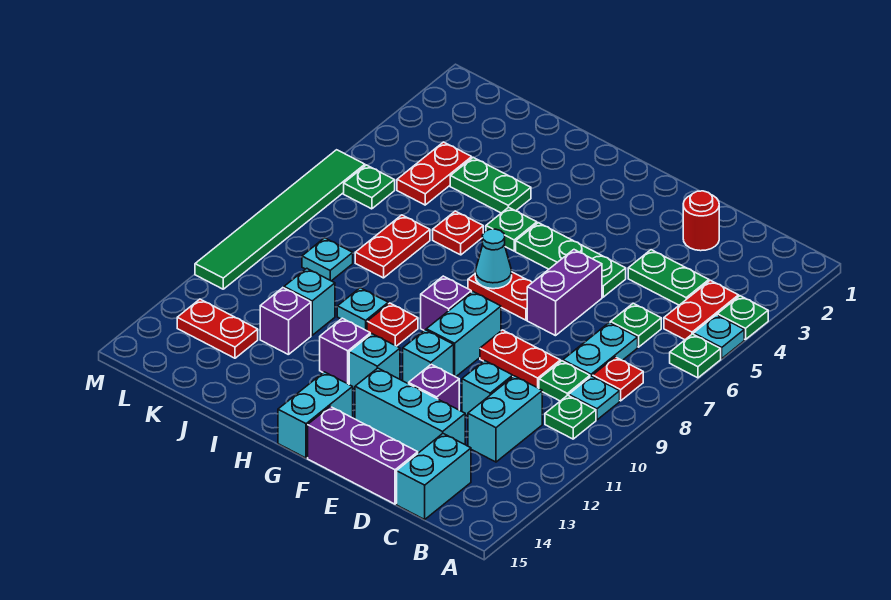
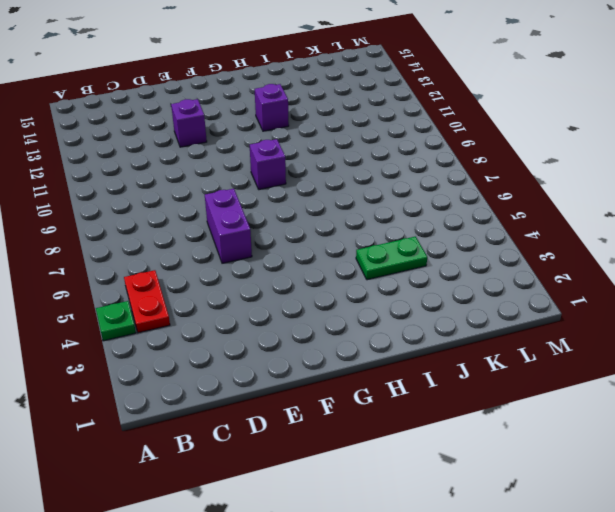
none -> cyan plate A5 level 1
none -> green plate A6 level 1
none -> red plate B8 level 1
none -> cyan plate B9 level 1

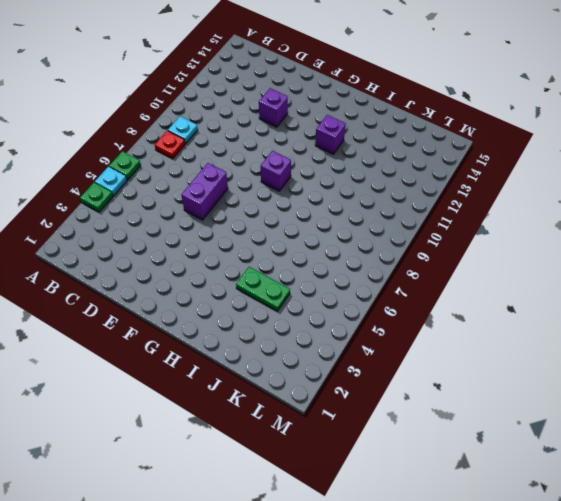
none -> red plate B4:B5 level 1
none -> green plate B10 level 1
none -> green plate C4:D4 level 1
none -> green plate C6 level 1

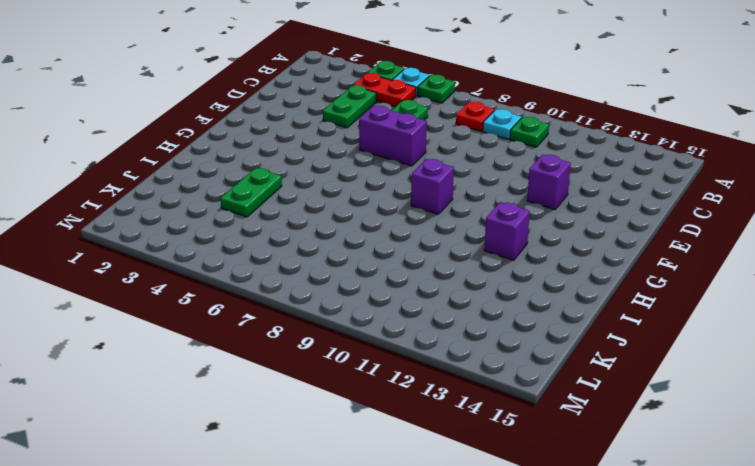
none -> cyan plate C7:C8 level 1
none -> green plate C9 level 1
none -> cyan brick C11:C12 level 1
none -> cyan brick C14:C15 level 1

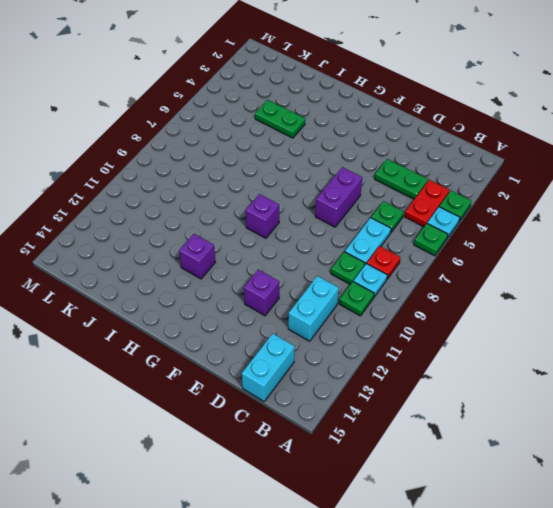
none -> red round brick D2 level 1
none -> red plate D9:E9 level 1
none -> cyan brick D11 level 1
none -> cyan brick D13:F13 level 1

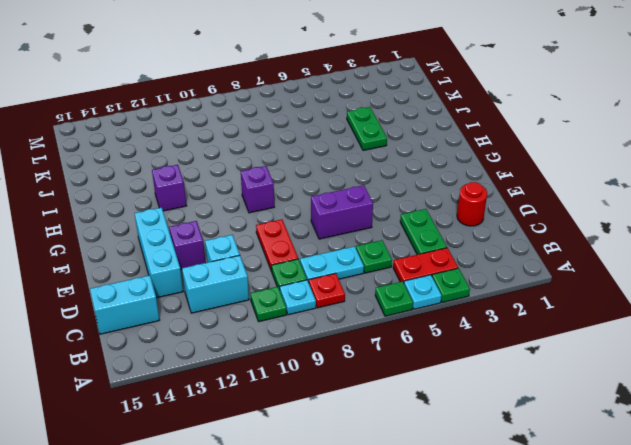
none -> purple brick D15:F15 level 1
none -> green plate E5:G5 level 1
none -> red plate F7:G7 level 1
none -> cyan brick F9:F10 level 1

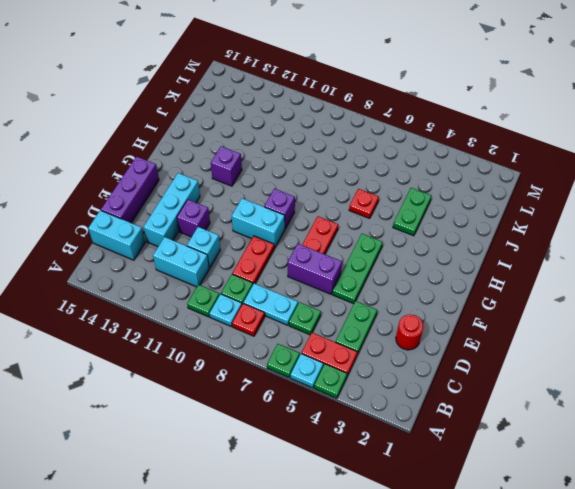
none -> cyan brick F11 level 1
none -> cyan brick G12 level 1
none -> cyan brick G14:G15 level 1
none -> green plate H5 level 1

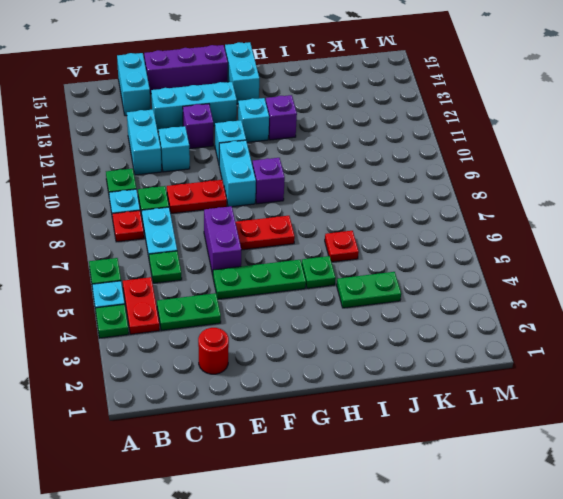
none -> red plate H10 level 1
none -> cyan plate I10 level 1
none -> red plate J7:J8 level 1
none -> cyan brick J11 level 1

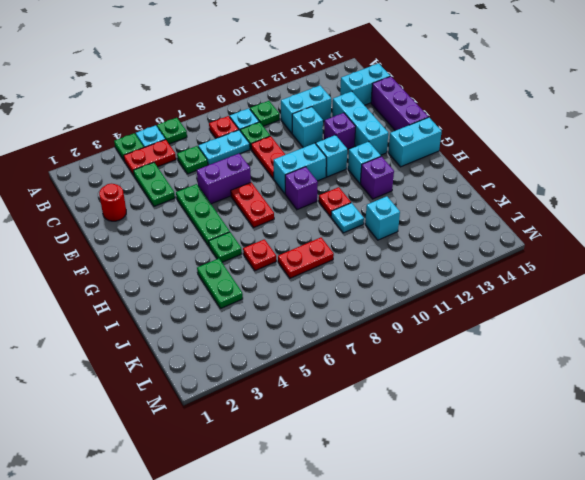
none -> purple brick J12 level 1
none -> red plate K4:K5 level 1
none -> cyan plate K9 level 1
none -> red plate K13:L13 level 1

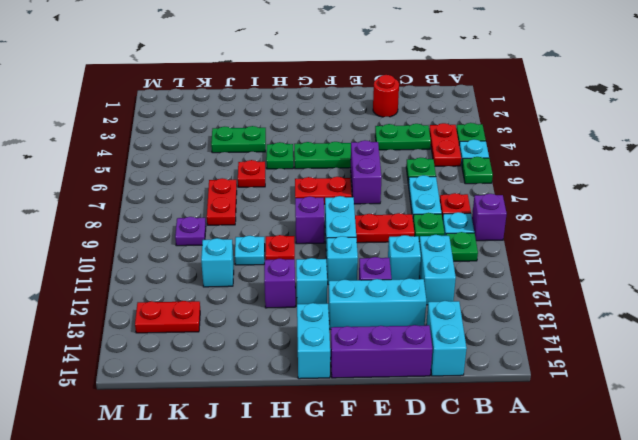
purple brick A9 level 1 -> purple brick J12 level 1
purple plate K9 level 1 -> cyan plate K9 level 1
none -> red plate K4:K5 level 1
none -> green plate L6 level 1
none -> green tile M6:M11 level 1
none -> cyan cone G7 level 2

